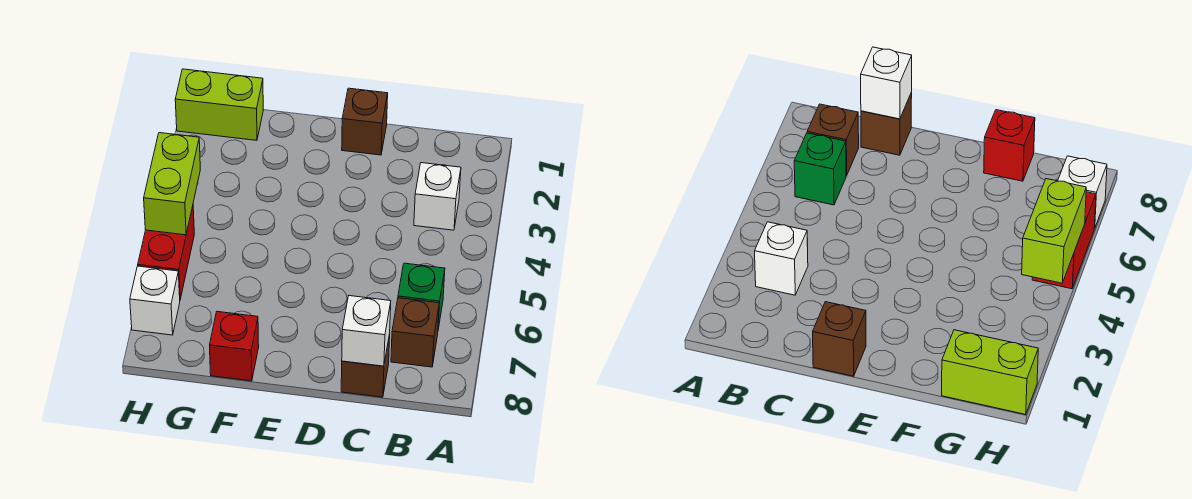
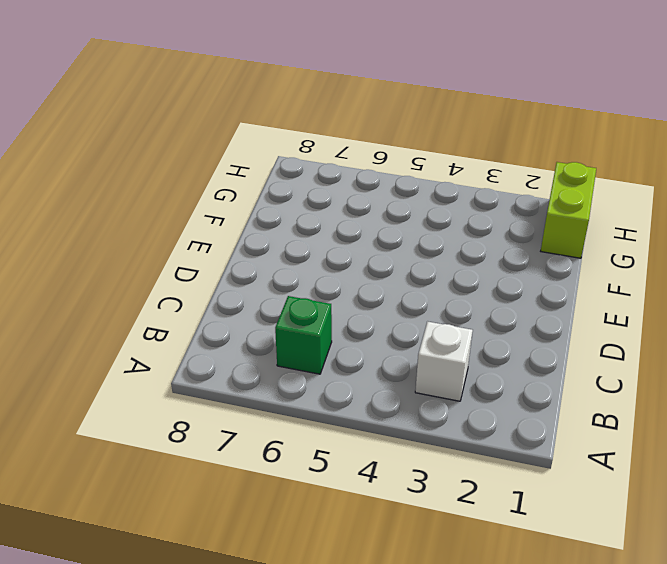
none -> brown brick B7 level 1
none -> brown brick C8 level 1

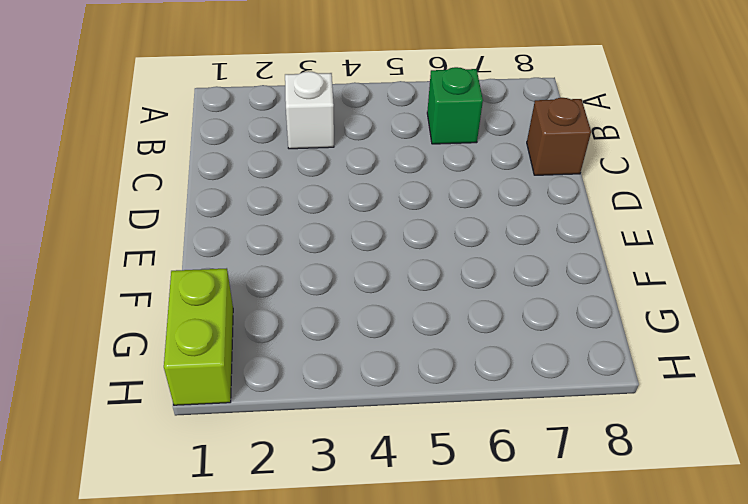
none -> brown brick B7 level 1
none -> brown brick D1 level 1

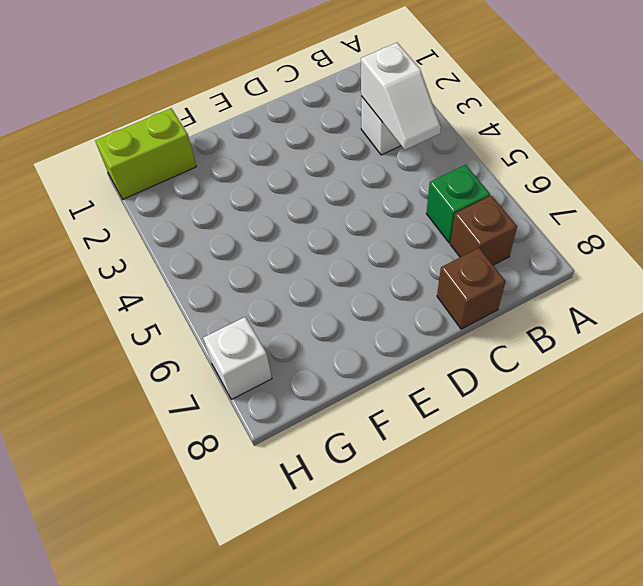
white slope B3:B4 level 2 top 3 -> none
none -> brown brick D1 level 1
none -> red brick F8 level 1

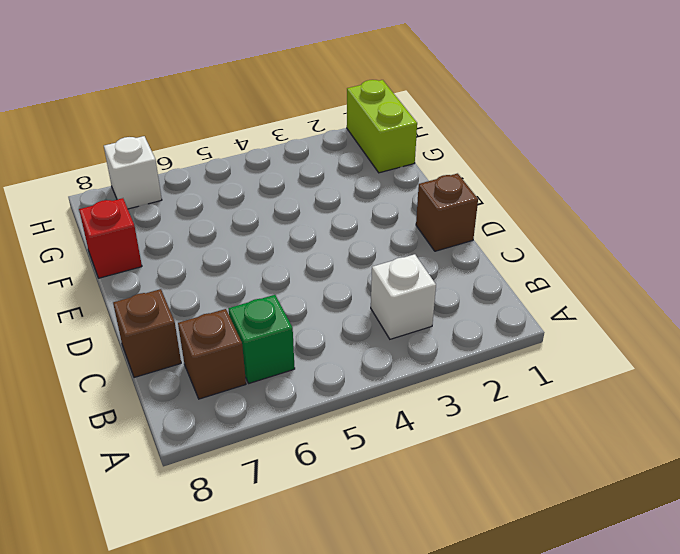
none -> red brick H5:H6 level 1
none -> white brick C8 level 2

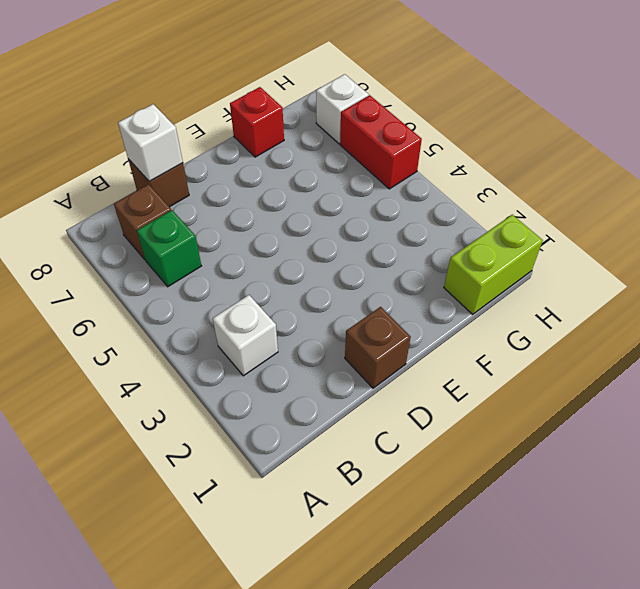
none -> lime brick H4:H5 level 2

